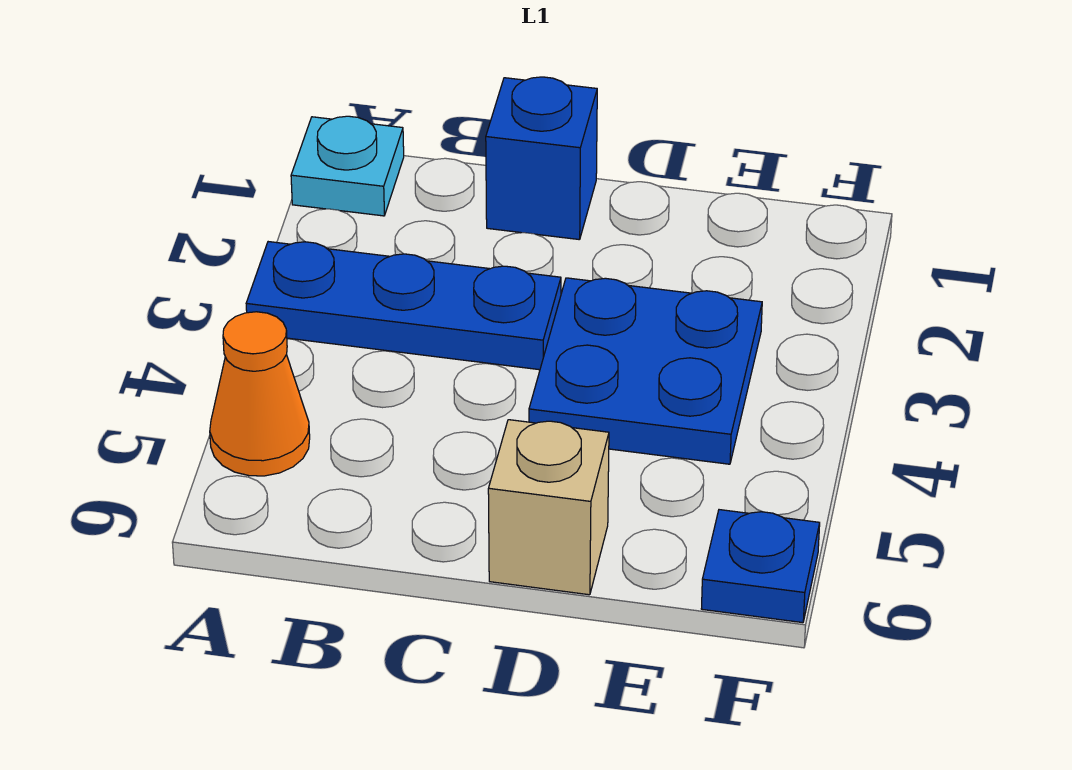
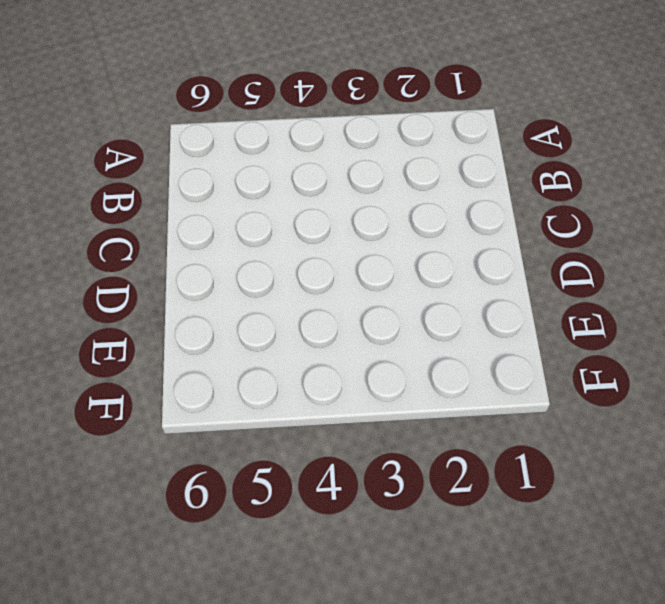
none -> cyan plate A1 level 1
none -> blue plate A3:C3 level 1

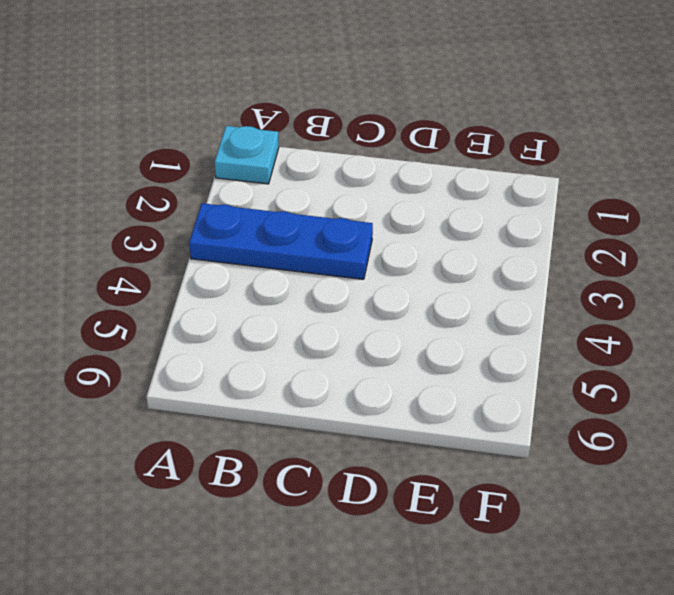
none -> orange cone A5 level 1
none -> blue brick C1 level 1

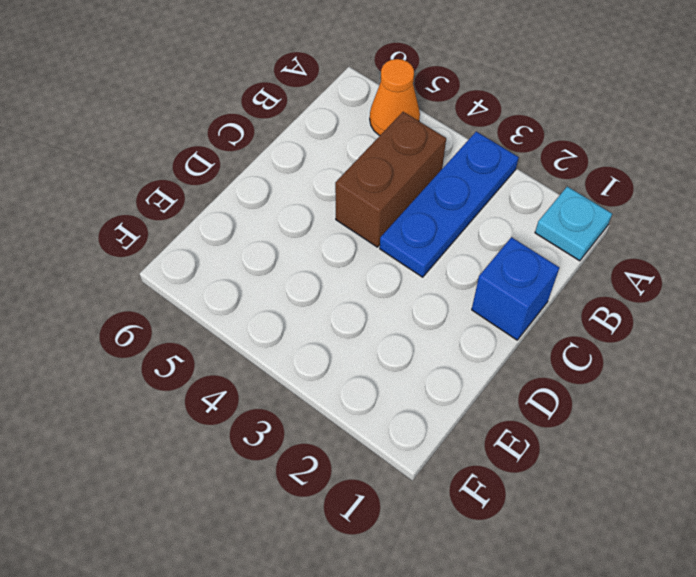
brown brick B4:C4 level 1 -> none
none -> blue plate D3:E4 level 1
none -> tan brick D6 level 1

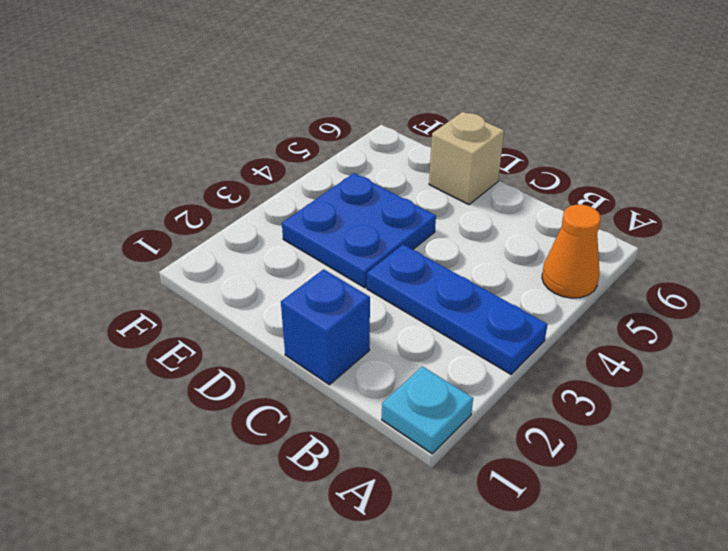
none -> blue plate F6 level 1

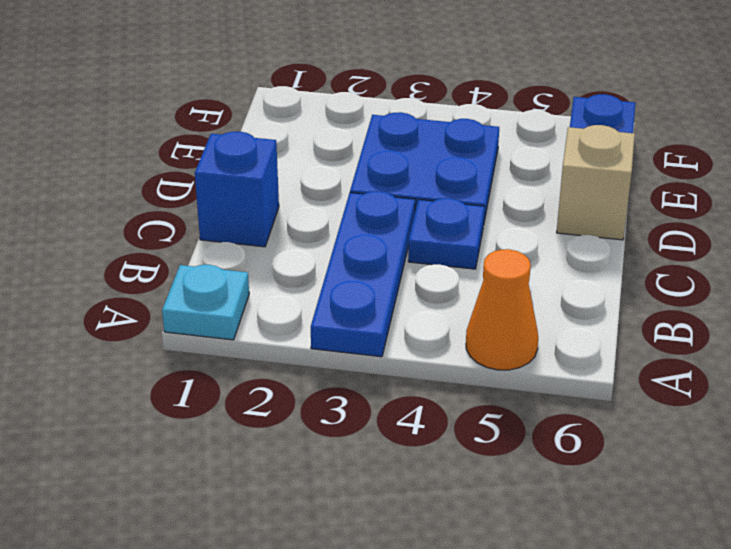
blue plate C4 level 1 -> none

